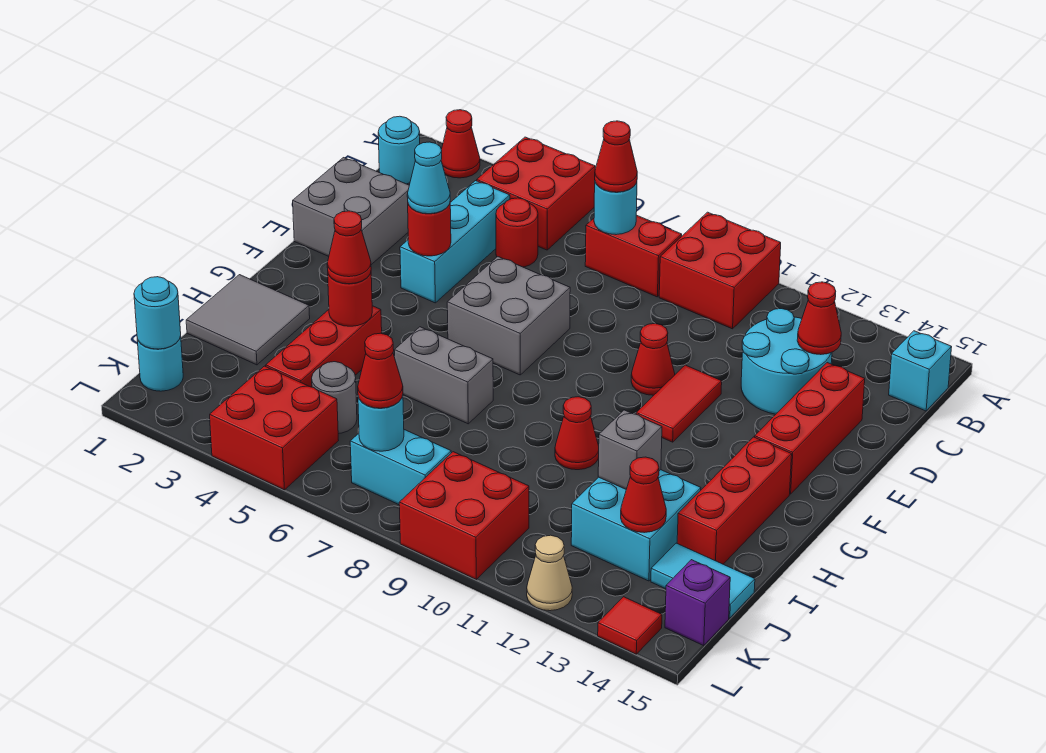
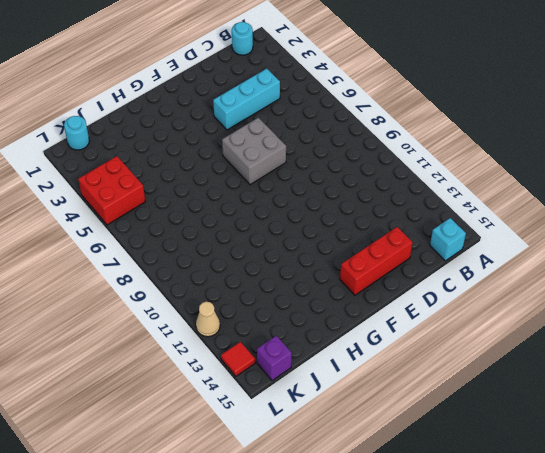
none -> red cone A2 level 1
none -> red brick A4:B5 level 1
none -> red brick A9:B10 level 1
none -> red brick B7:B8 level 1

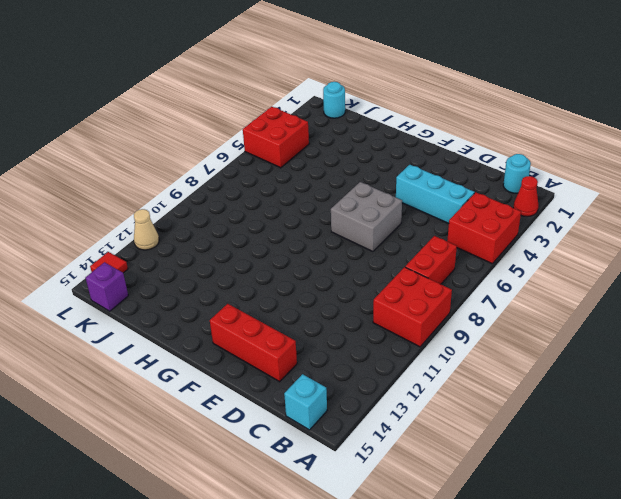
none -> red round brick C5 level 1
none -> cyan round brick C12:D13 level 1
none -> grey brick D1:E2 level 1
none -> red cone E10 level 1

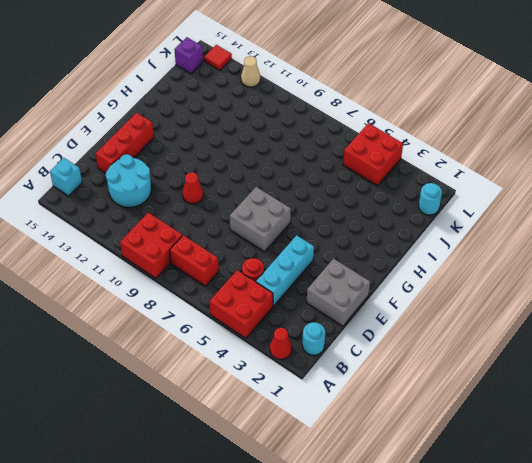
none -> red tile E11:F11 level 1
none -> red brick G14:I14 level 1
none -> grey tile H1:I2 level 1
none -> red brick H4:J4 level 1

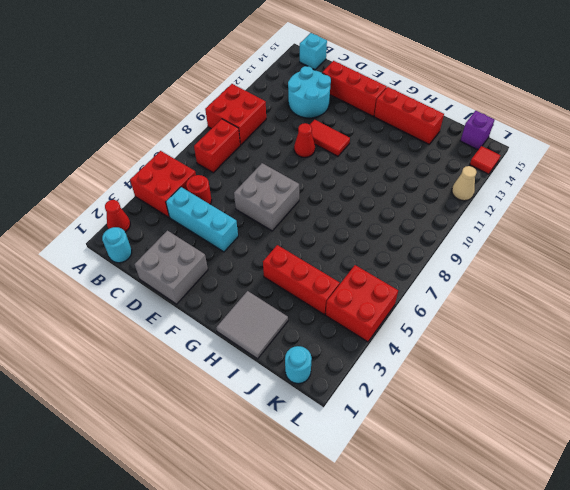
none -> grey brick H6:H7 level 1
none -> red cone H10 level 1
none -> cyan brick I12:J13 level 1
none -> grey round brick J5 level 1

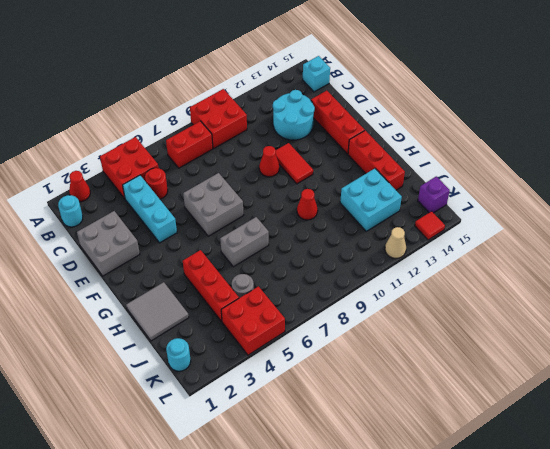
none -> cyan tile J14:J15 level 1
none -> cyan brick K7:K8 level 1
none -> red brick K9:L10 level 1
none -> cyan round brick B7 level 2

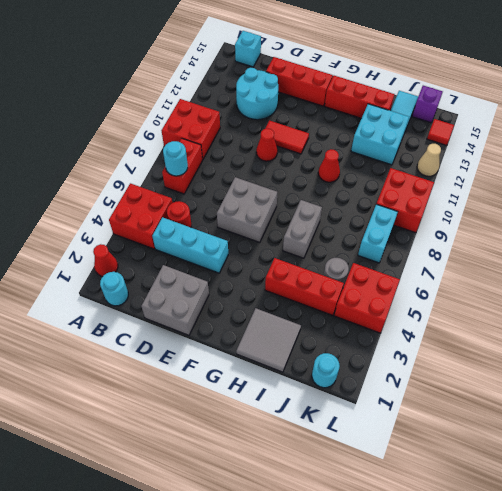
none -> red cone C13 level 2
none -> red round brick E4 level 2
none -> red round brick H4 level 2
none -> grey brick I12 level 2

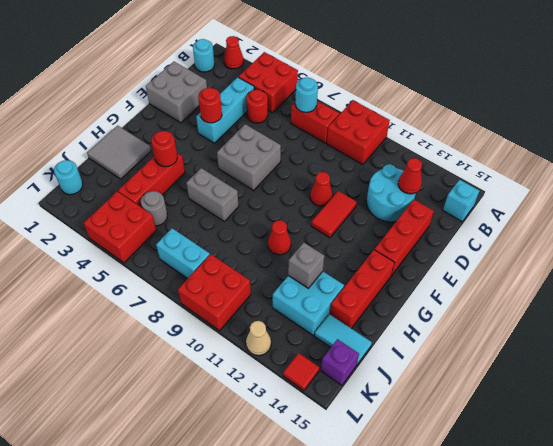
none -> red cone J13 level 2
none -> cyan round brick K1 level 2
none -> cyan round brick K7 level 2
none -> red cone B7 level 3

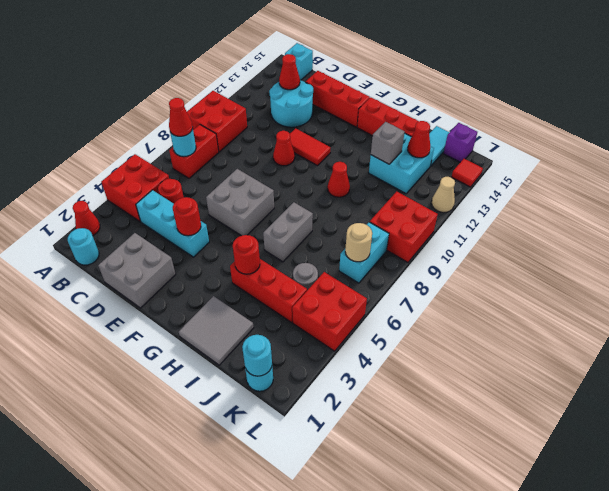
tan round brick K7 level 2 -> cyan round brick K7 level 2
none -> cyan cone E4 level 3
none -> red cone H4 level 3
none -> red cone K7 level 3

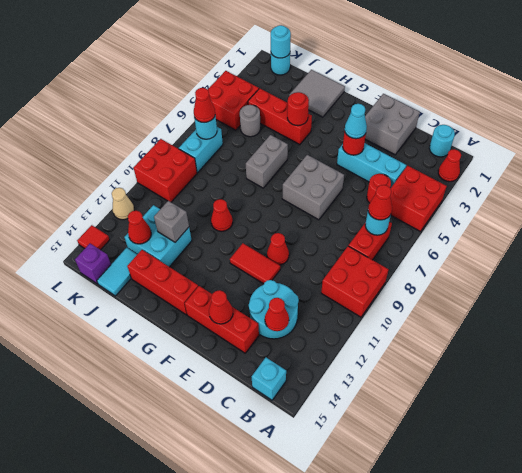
red cone E14 level 2 -> red cone H4 level 3

